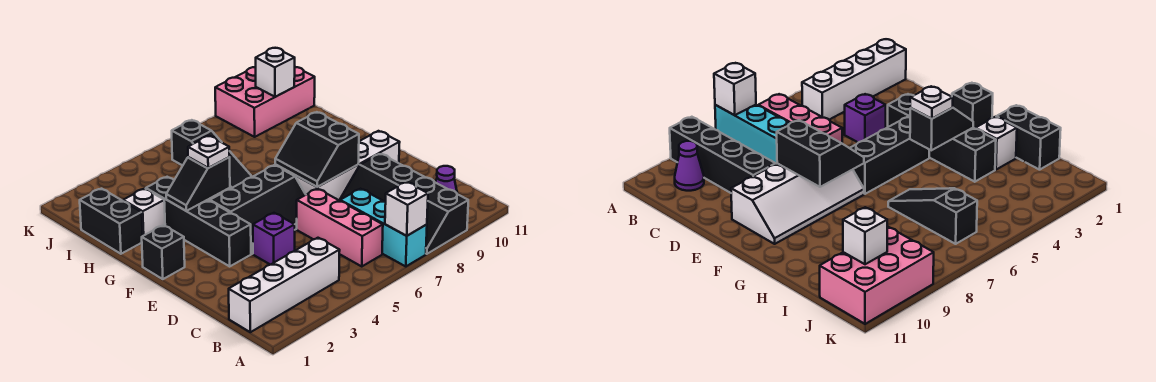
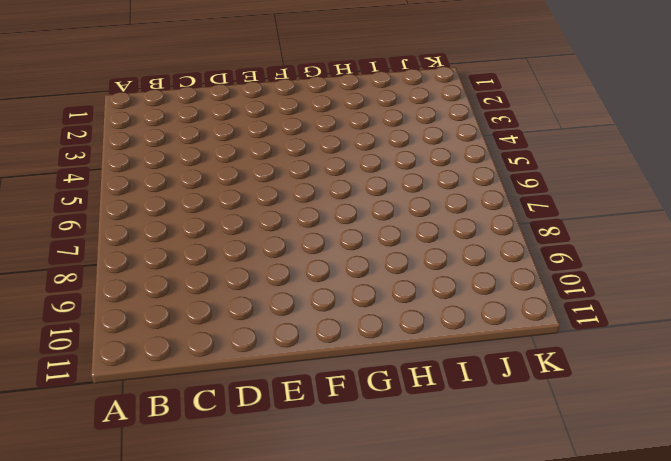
none -> cyan brick A7:C7 level 1
none -> black slope A8:D9 level 1 top 9
none -> white brick B1:B4 level 1

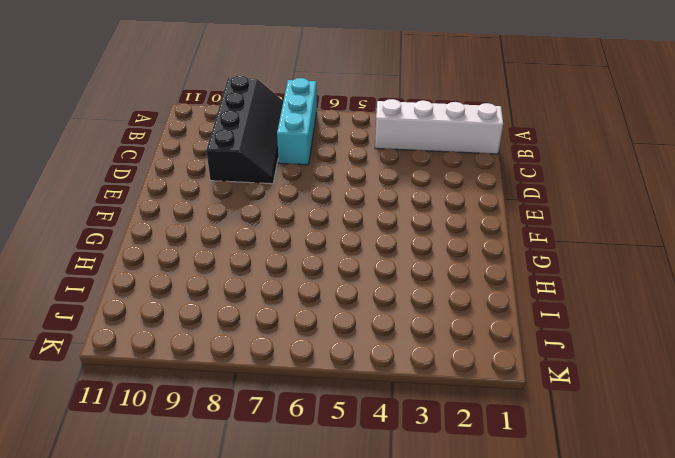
none -> pink brick B6:D6 level 1
none -> purple cone B10 level 1
none -> purple brick D4 level 1

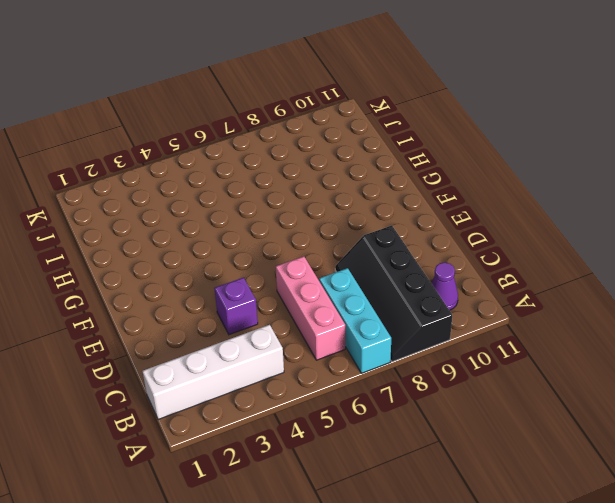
none -> black brick E3:H3 level 1
none -> black slope E4:F6 level 1 top F
none -> white slope E7:F10 level 1 top E

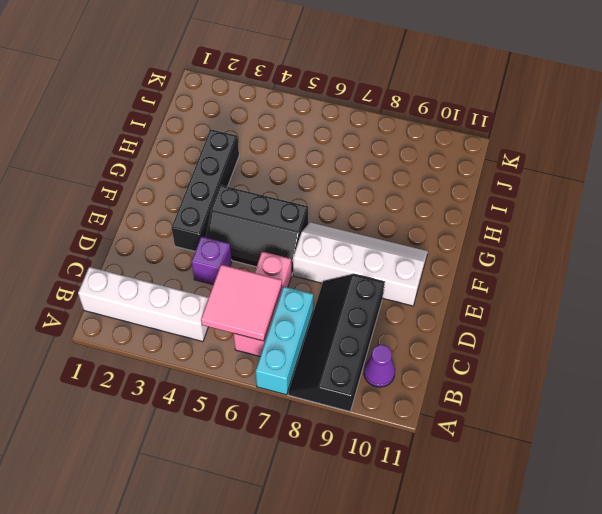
pink tile B5:C6 level 2 -> none
none -> black brick F1 level 1
none -> black brick H1:I1 level 1
none -> white brick H2 level 1

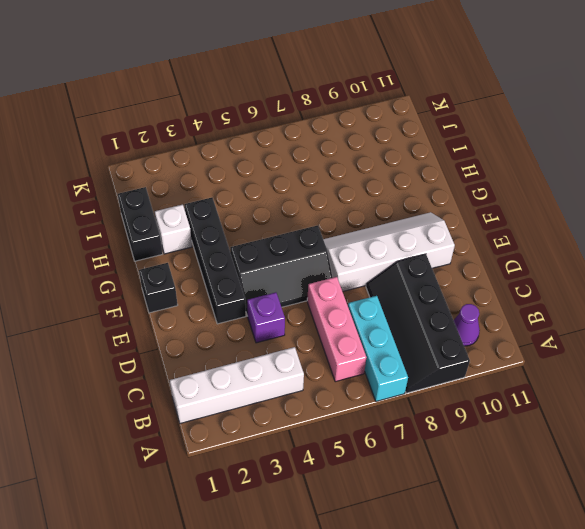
none -> black slope H6:J6 level 1 top J
none -> pink brick J9:K11 level 1
none -> white brick A7 level 2

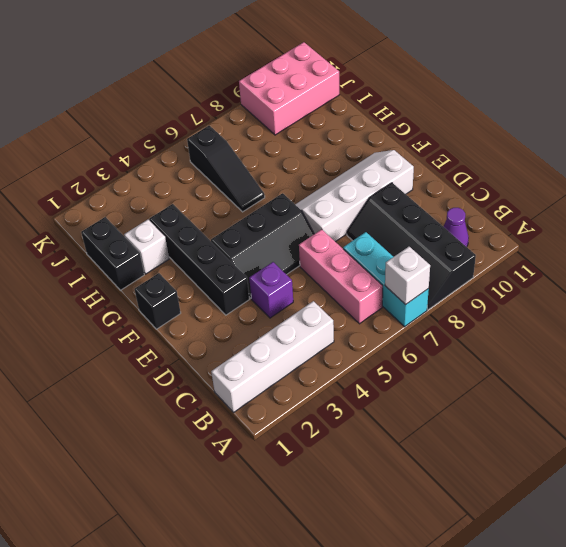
none -> black slope E7:F8 level 2 top 8
none -> black slope G3:G4 level 2 top 4
none -> white brick J10 level 2

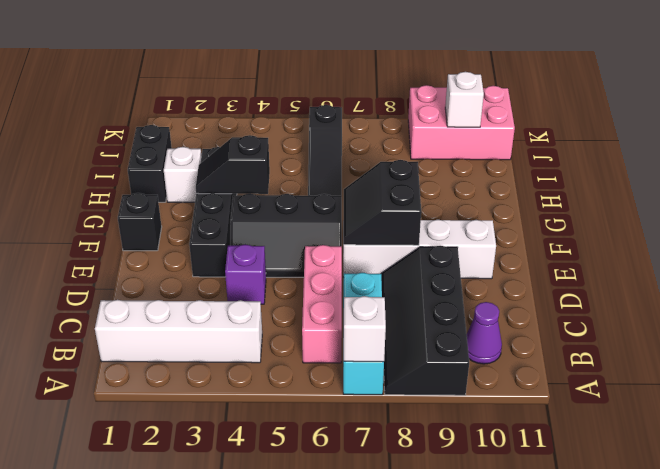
none -> white plate G4 level 3

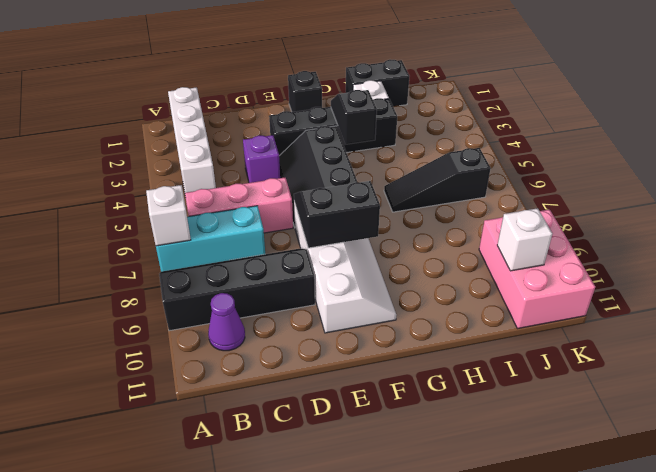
none -> white plate G4 level 3

